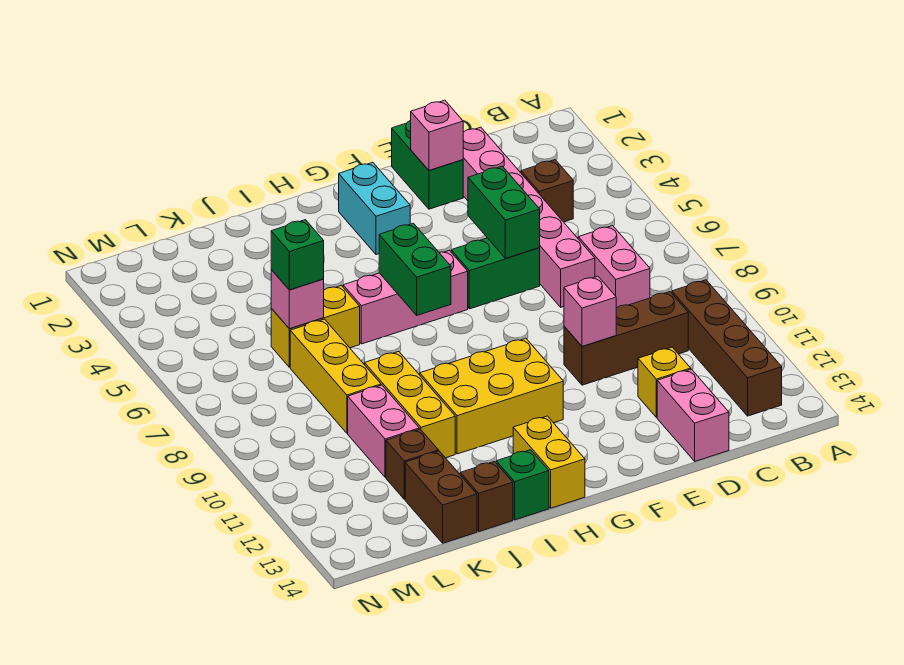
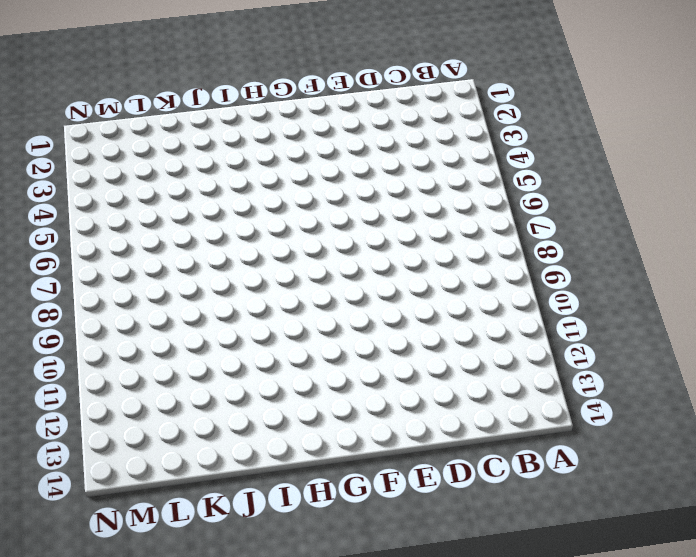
none -> brown brick B10:B13 level 1
none -> brown brick C4 level 1
none -> pink brick C7:C8 level 1

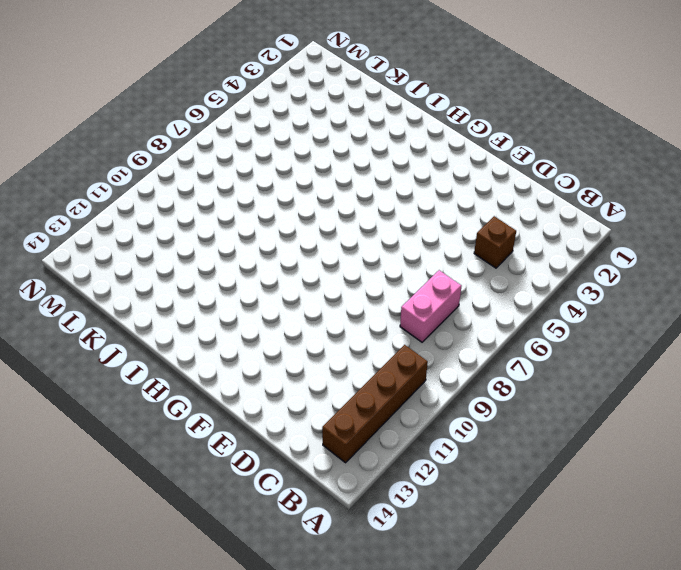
none -> brown brick C10:E10 level 1
none -> pink brick D2:D7 level 1
none -> yellow brick D12 level 1

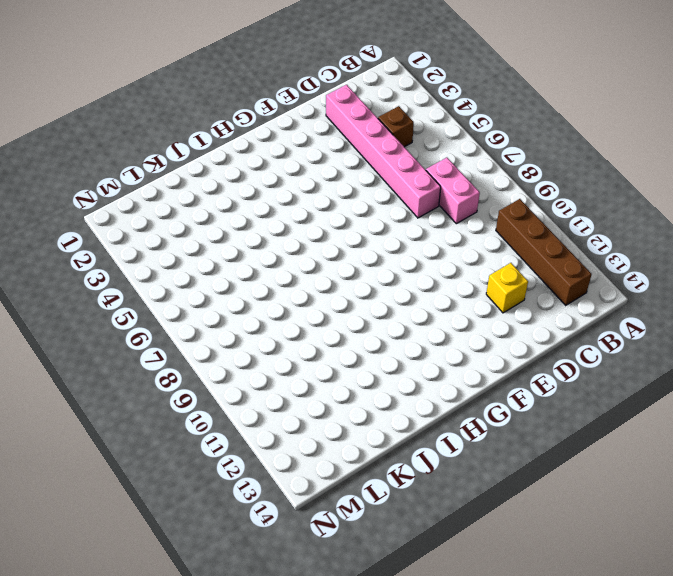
none -> brown brick C10:E10 level 1
none -> pink brick D13:D14 level 1
none -> green brick E1:E2 level 1

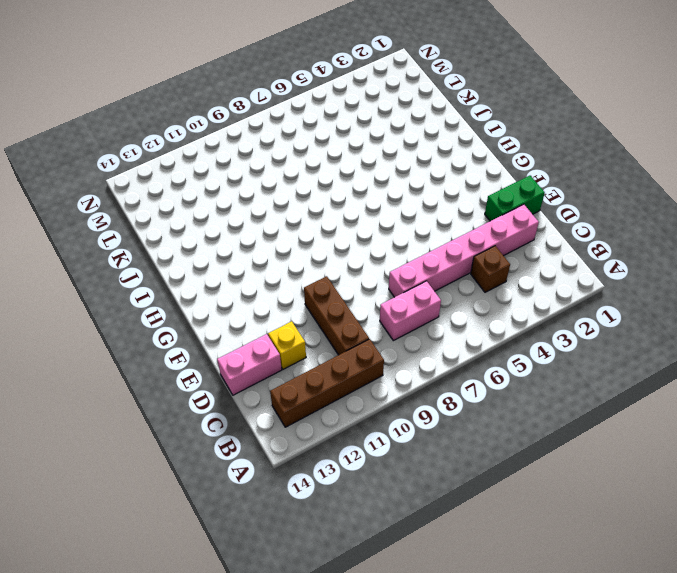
none -> green brick E6:F6 level 1
none -> cyan brick G2:G3 level 1
none -> pink brick G6:I6 level 1

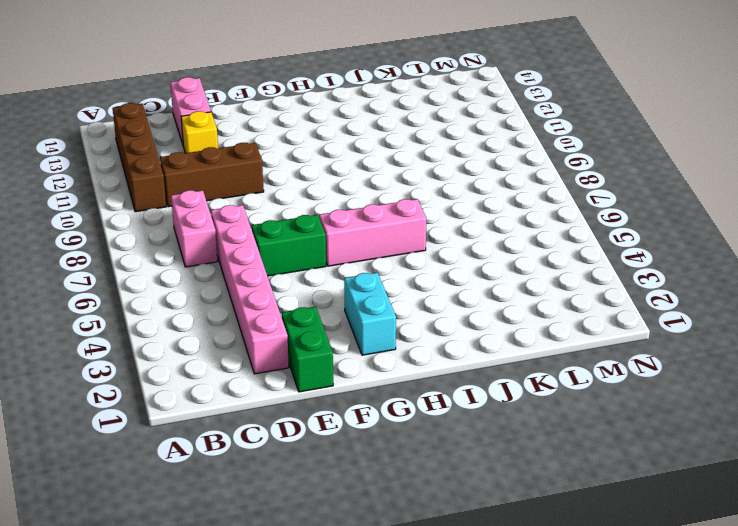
none -> brown brick C4 level 1
none -> yellow brick G10:I11 level 1
none -> yellow brick H13:H14 level 1

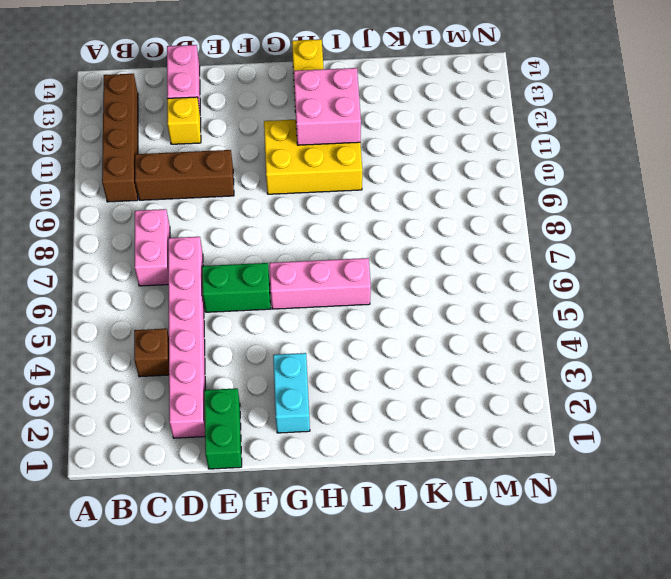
pink brick H11:I12 level 2 -> none
none -> green brick I14 level 1
none -> yellow brick J6:K6 level 1
none -> yellow brick J9:J11 level 1

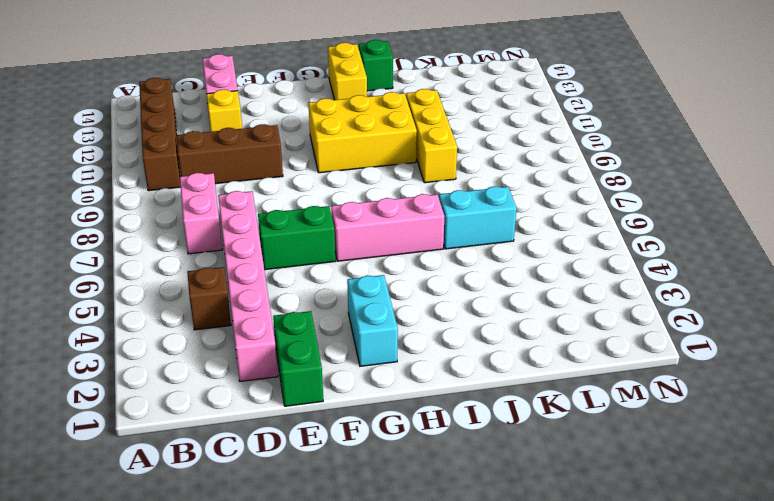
cyan brick J6:K6 level 1 -> yellow brick J6:K6 level 1
none -> brown brick J14 level 1
none -> yellow brick K7:K9 level 1
none -> pink brick K10:K11 level 1

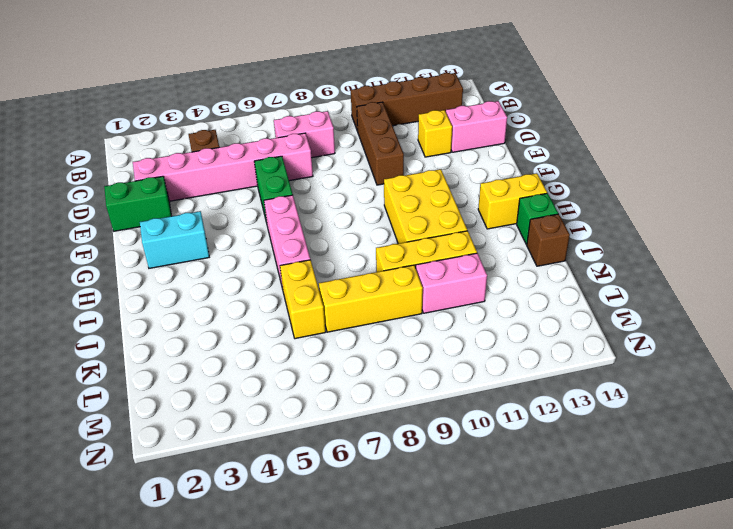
none -> brown brick K12 level 1
none -> brown brick K13:K14 level 1
none -> pink brick E2 level 2

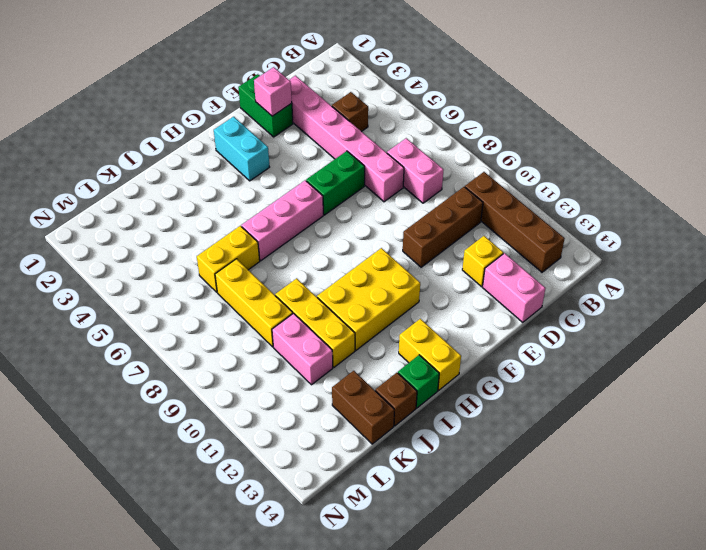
none -> brown brick K12 level 1
none -> green brick E5:E6 level 2
none -> pink brick E10 level 2

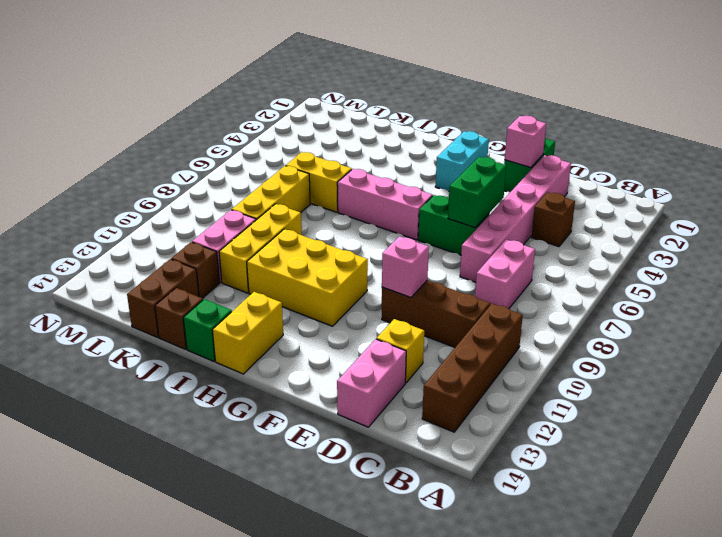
none -> green brick H6:H7 level 2
none -> pink brick K6 level 2
none -> green brick K6 level 3

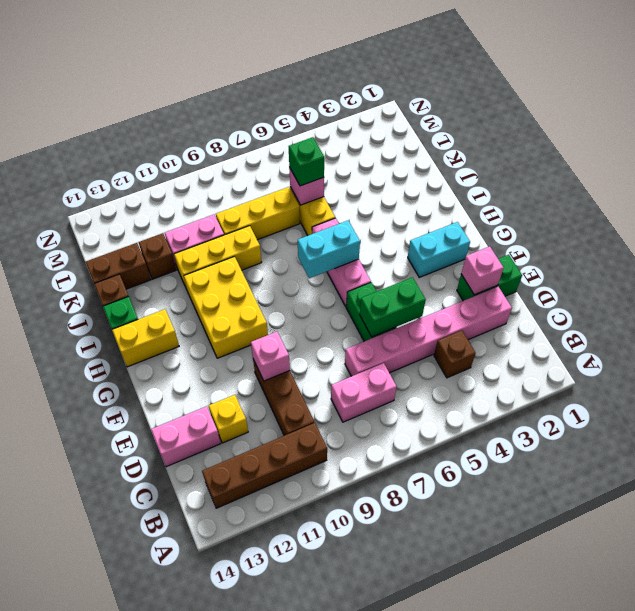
cyan brick H6:H7 level 2 -> green brick H6:H7 level 2

